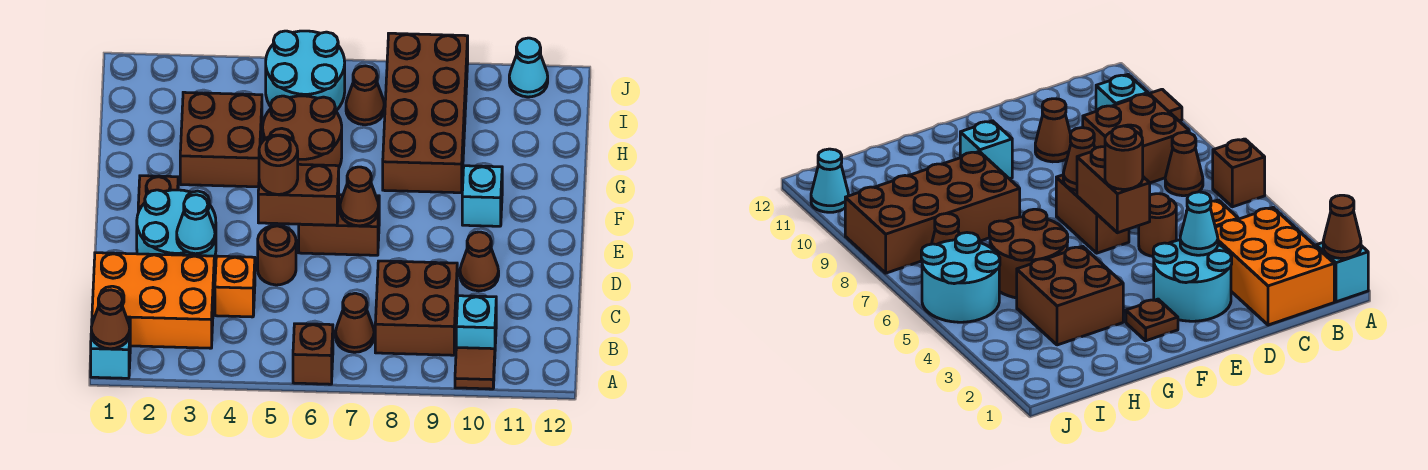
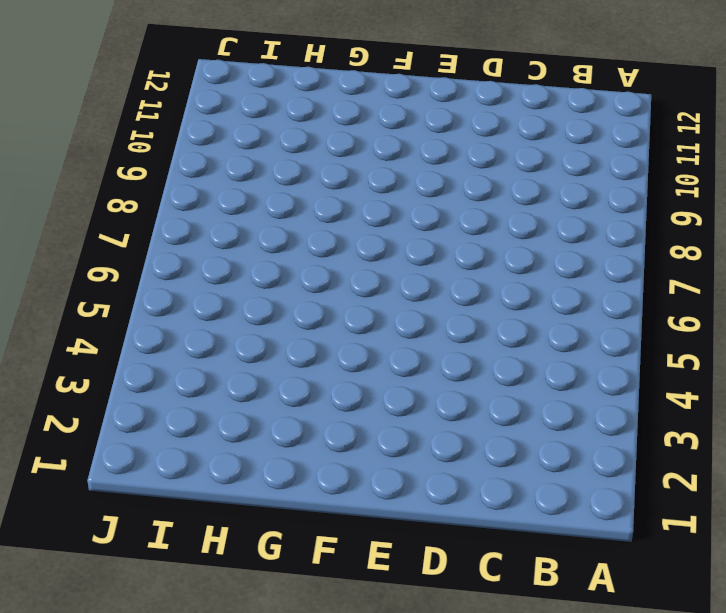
none -> cyan brick A1 level 1
none -> brown brick A6 level 1
none -> brown tile A10 level 1

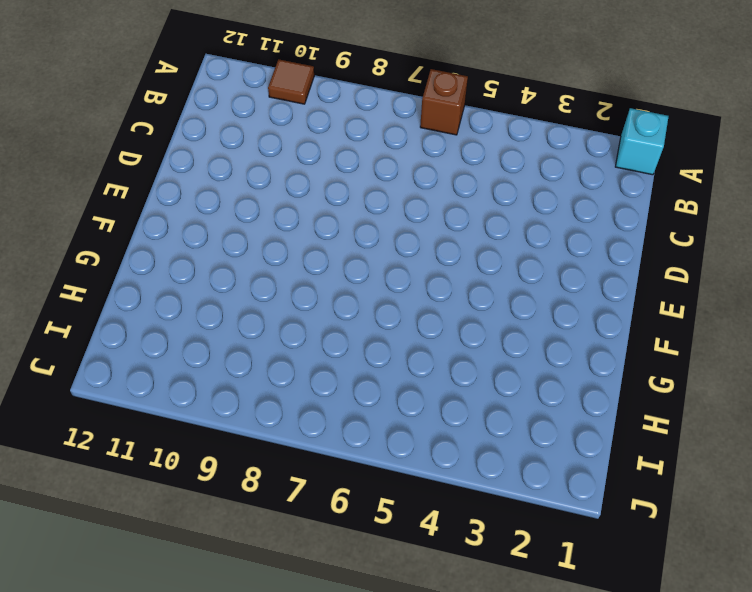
none -> orange brick B1:C3 level 1
none -> brown cone B7 level 1
none -> brown brick B8:C9 level 1

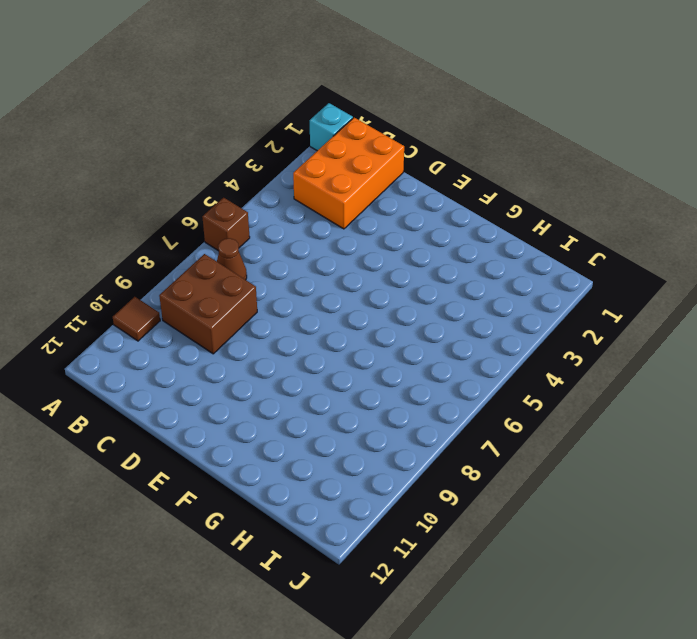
none -> cyan brick B10 level 1
none -> orange brick C4 level 1
none -> cyan round brick D2:E3 level 1

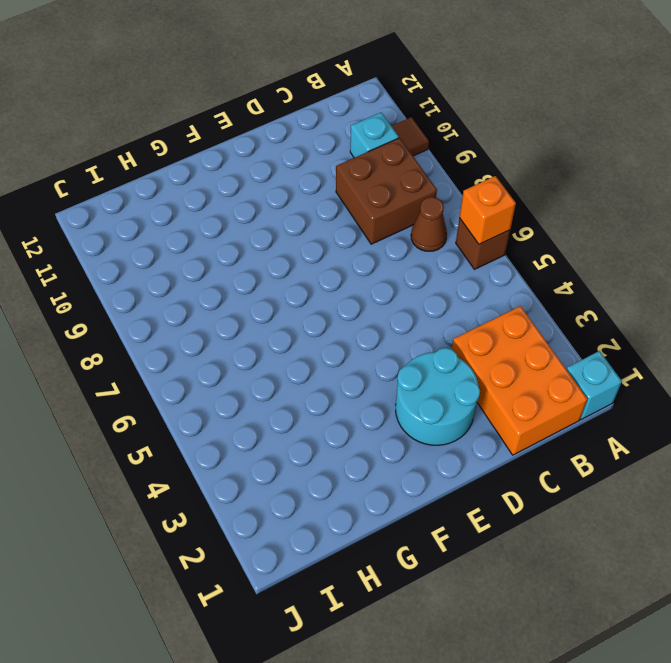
orange brick A6 level 2 -> orange brick C4 level 1
none -> brown round brick D5 level 1
none -> brown cone D10 level 1
none -> brown brick E6:E7 level 1

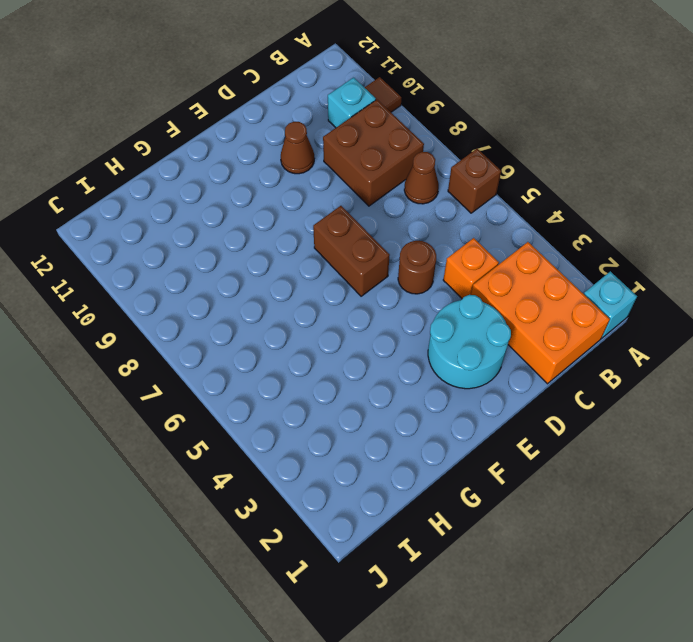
none -> brown plate F2 level 1
none -> cyan brick F10 level 1
none -> brown brick G3:H4 level 1

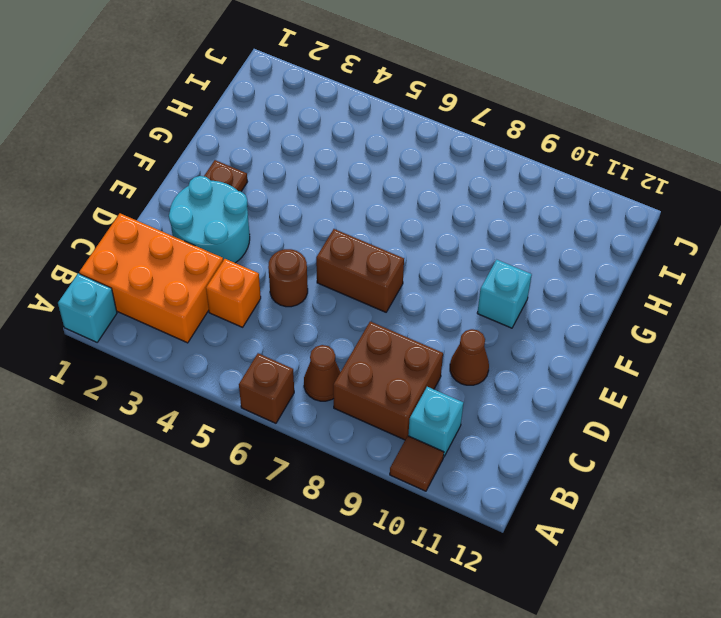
none -> brown brick G3:H4 level 1
none -> brown round brick G5:H6 level 1
none -> brown brick G8:J9 level 1

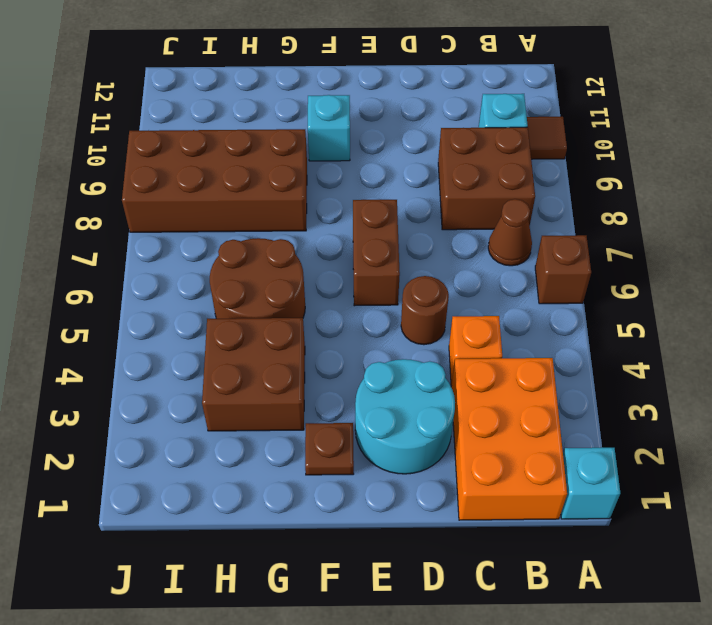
none -> brown cone D10 level 1
none -> cyan round brick I5:J6 level 1
none -> brown cone I7 level 1

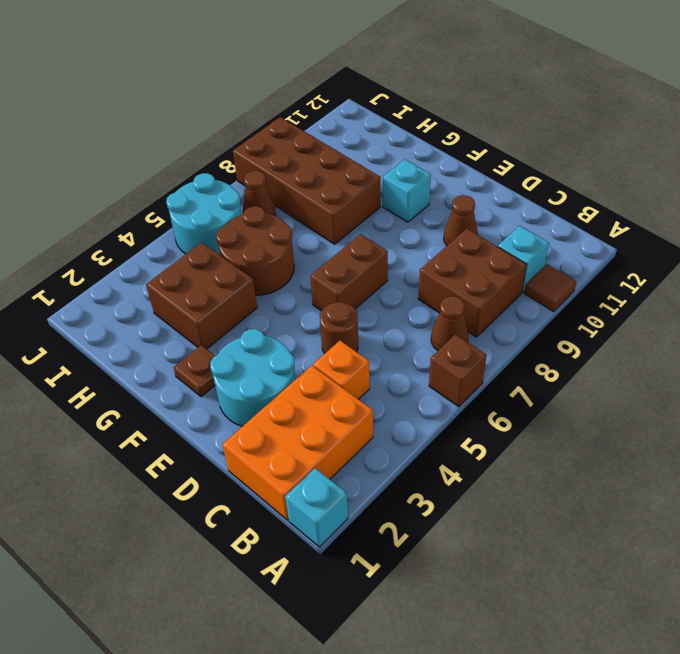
none -> cyan cone J11 level 1
none -> brown cone A1 level 2
none -> cyan cone D3 level 2

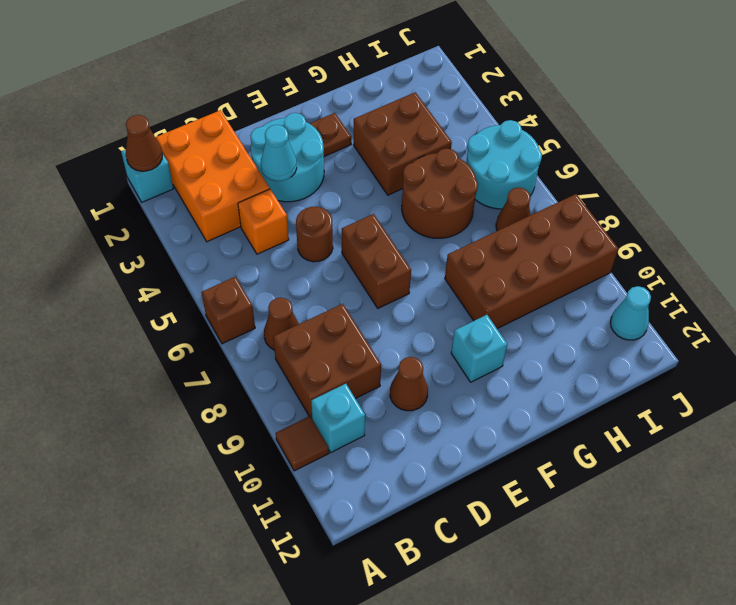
none -> brown brick E5:E6 level 2
none -> brown cone E7 level 2
none -> brown round brick E5 level 3

